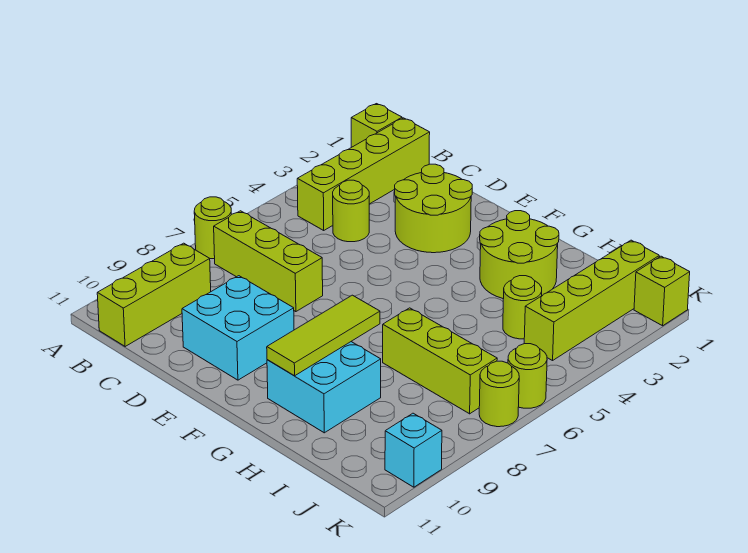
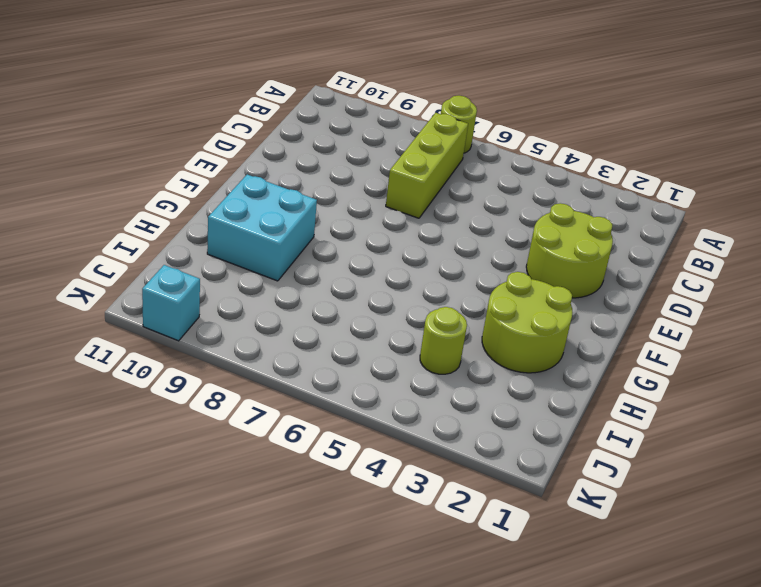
none -> lime brick A1 level 1
none -> lime brick B1:B4 level 1
none -> lime brick B9:B11 level 1

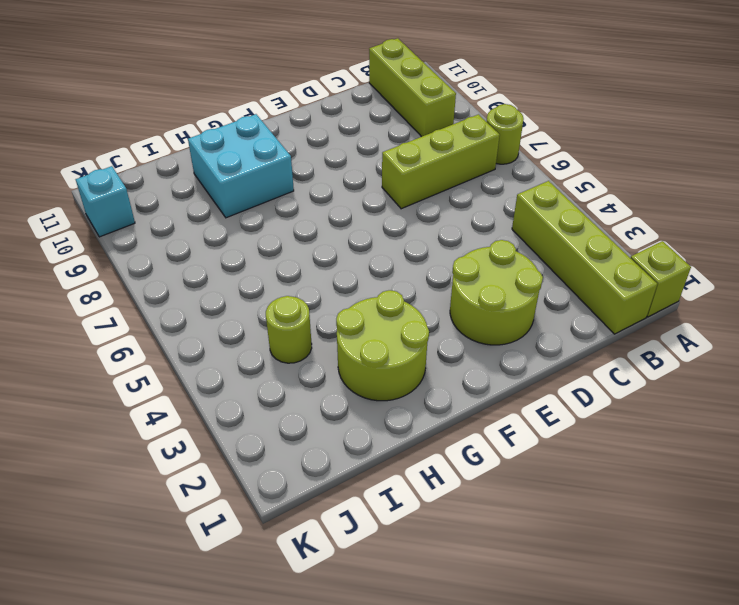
none -> lime round brick C4 level 1
none -> cyan brick D9:E10 level 1
none -> lime brick H7:J7 level 1

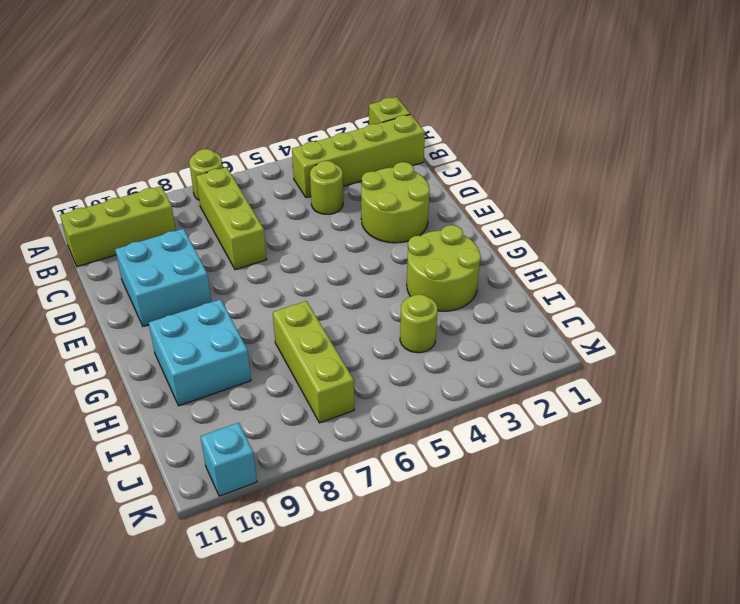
none -> lime brick J1:J4 level 1
none -> lime brick K1 level 1
none -> lime round brick K6 level 1

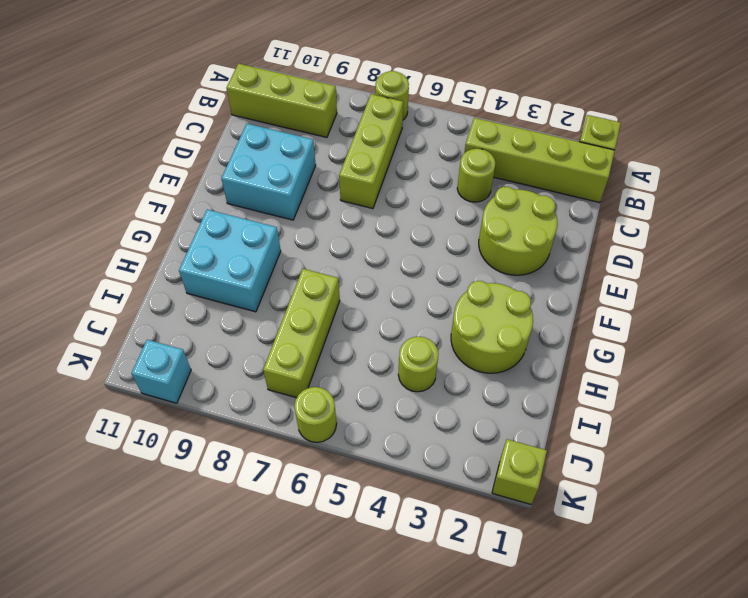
none -> lime brick J1:J4 level 1
none -> lime round brick K7 level 1
none -> lime tile G8:G10 level 2

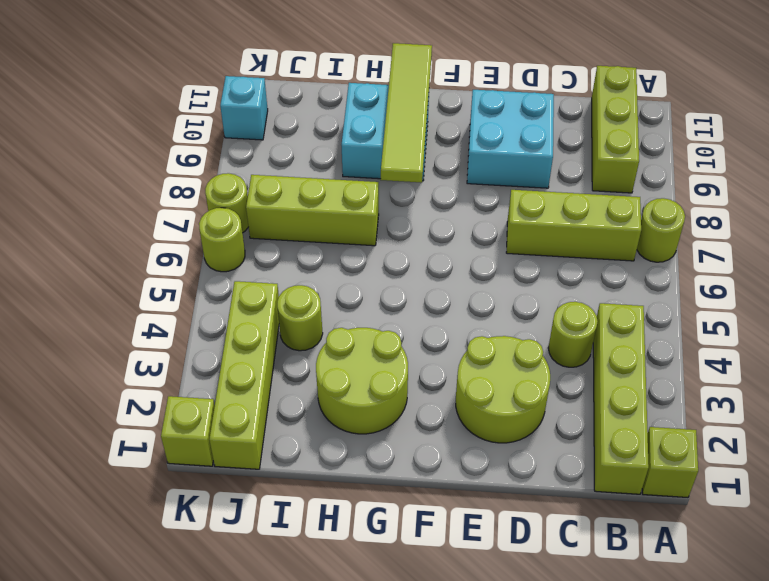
lime tile G8:G11 level 2 -> lime tile G8:G10 level 2

